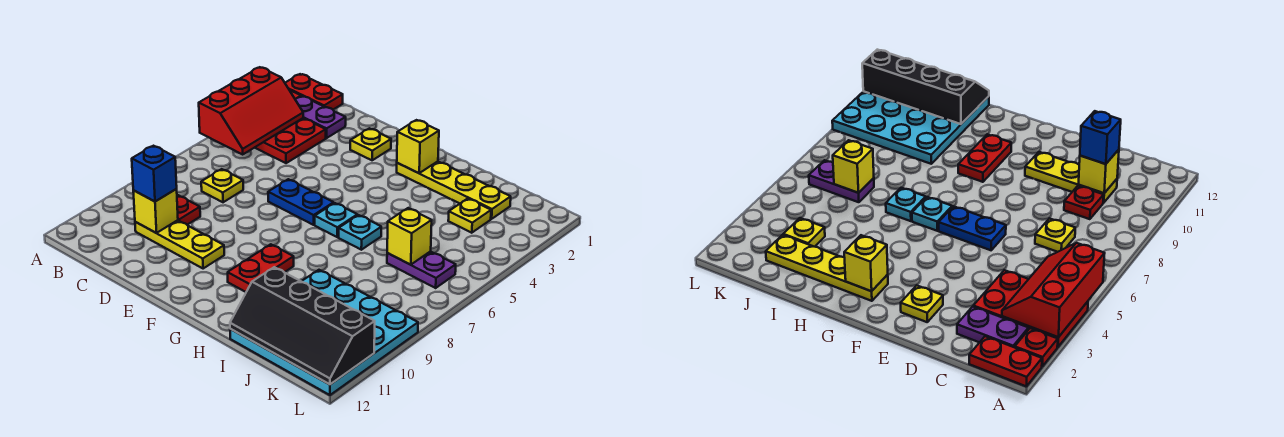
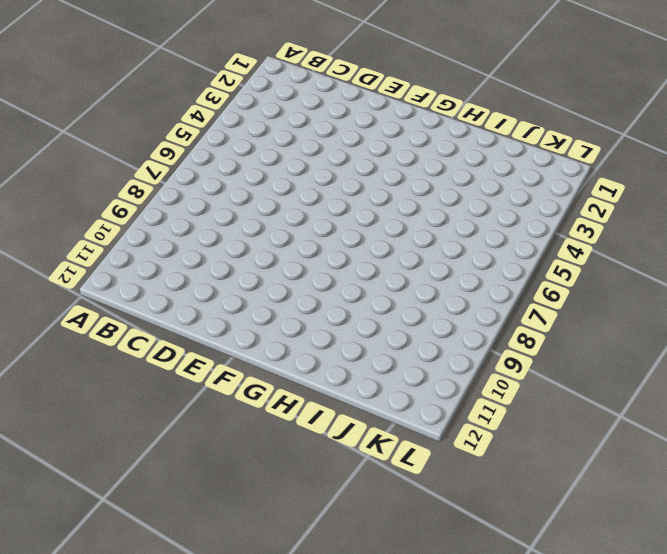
none -> red plate A1:B1 level 1
none -> red plate A2 level 1
none -> red plate A3:C4 level 1

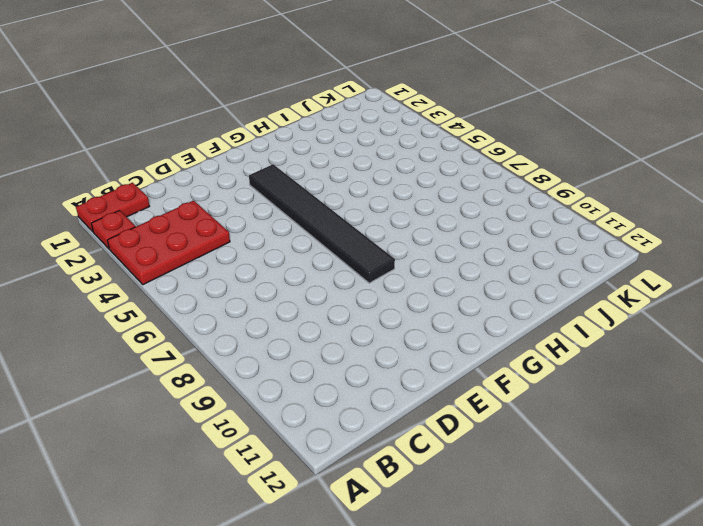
black tile F3:F8 level 1 -> blue plate E6:F6 level 1
none -> purple plate B2:C2 level 1
none -> yellow plate C7 level 1
none -> red plate C9 level 1

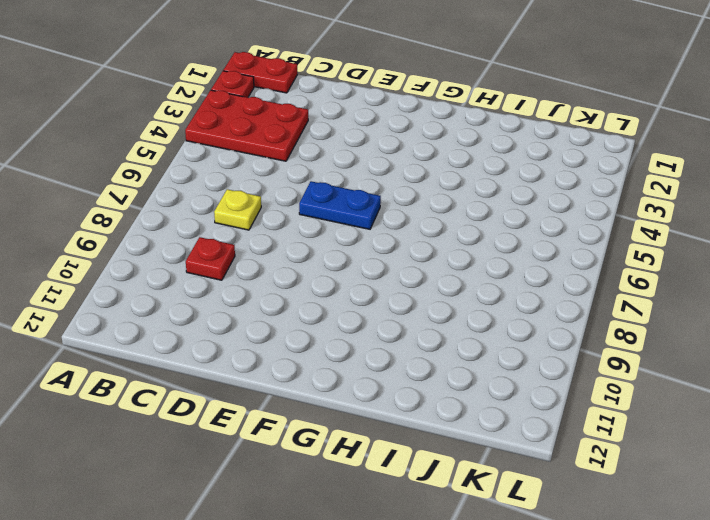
none -> purple plate B2:C2 level 1
none -> yellow plate C10:E10 level 1
none -> yellow plate E2 level 1

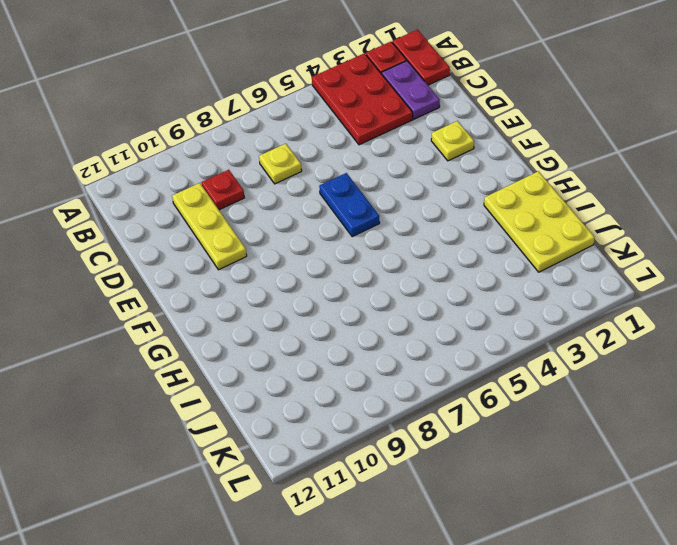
yellow plate H1:J2 level 1 -> yellow plate G2:J2 level 1
none -> cyan plate G6 level 1
none -> red plate G9:G10 level 1
none -> cyan plate H6 level 1

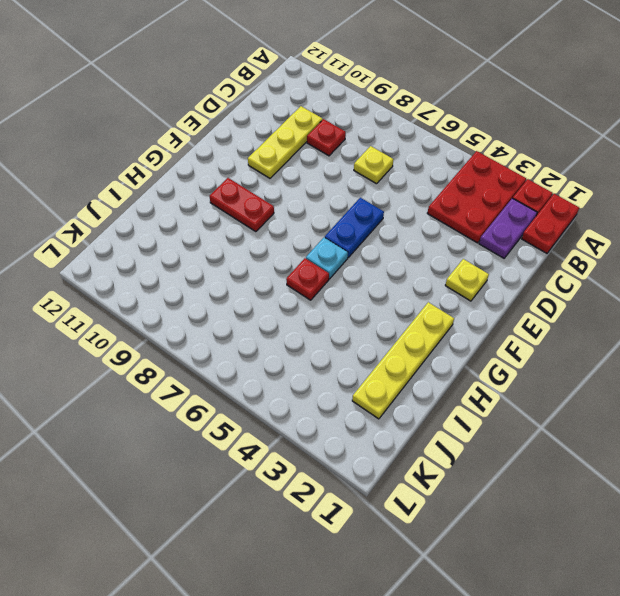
red plate H6 level 1 -> cyan plate H6 level 1
none -> cyan plate I9:L12 level 1
none -> yellow plate J3 level 1
none -> purple plate J6:K6 level 1

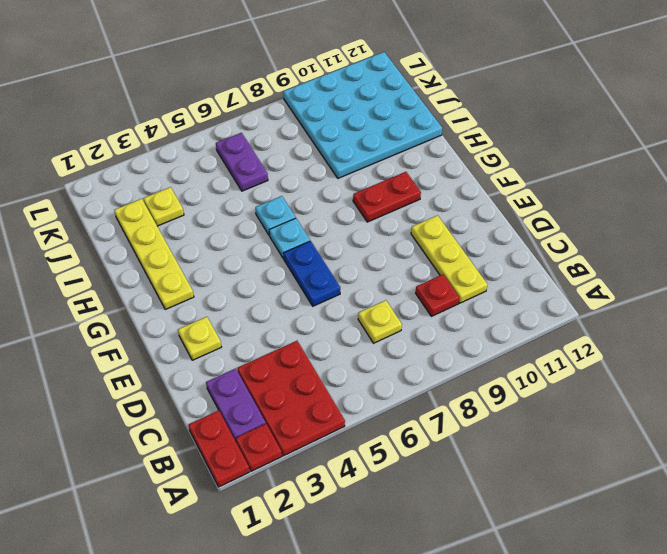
none -> red slope A3:B5 level 2 top A
none -> yellow brick C10 level 2
none -> yellow brick G2 level 2

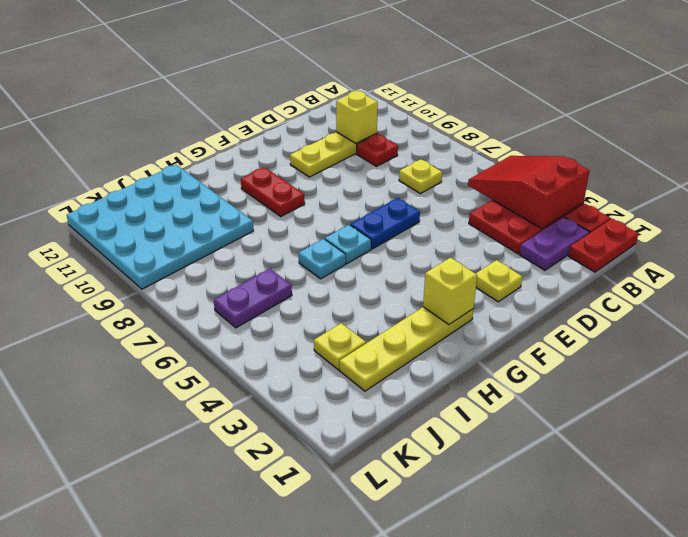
red slope A3:B5 level 2 top 3 -> red slope A3:B5 level 2 top A
none -> black slope I11:L12 level 2 top 11
none -> yellow brick J6 level 2
none -> blue brick C10 level 3

